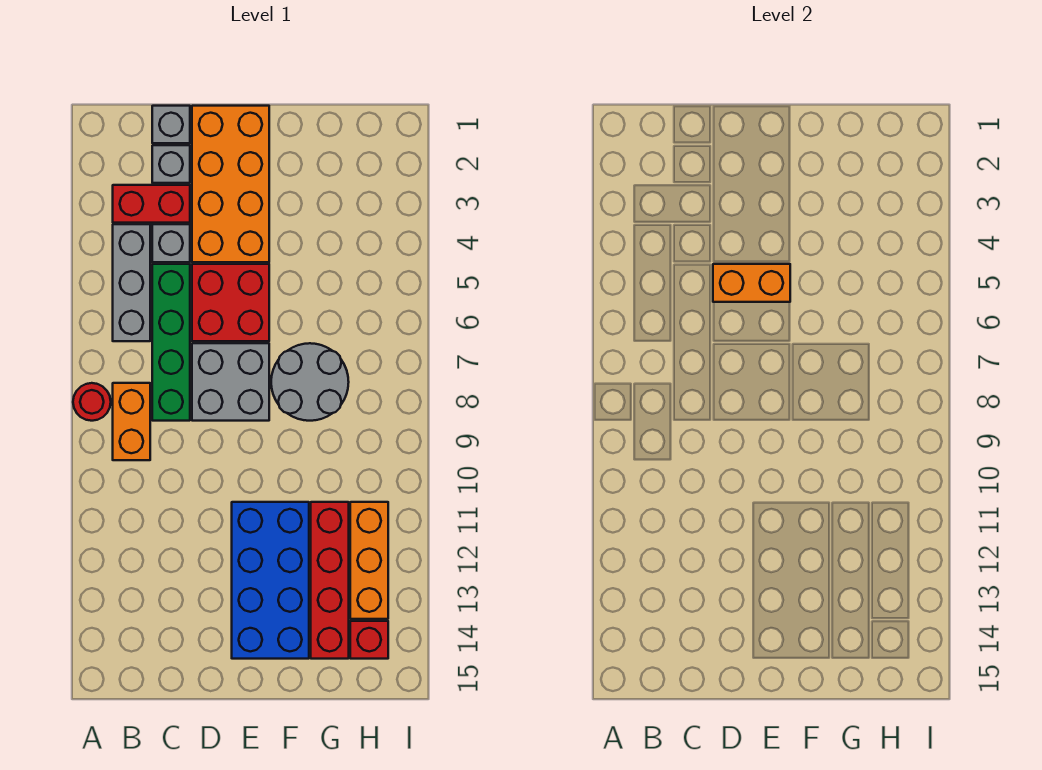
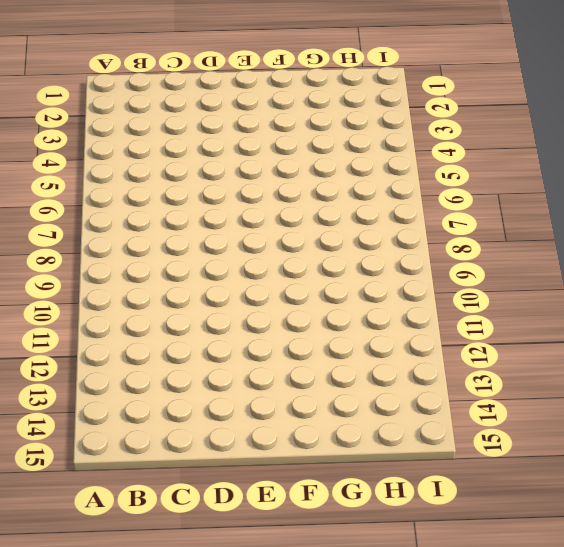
none -> red round brick A8 level 1
none -> red brick B3:C3 level 1
none -> grey brick B4:B6 level 1

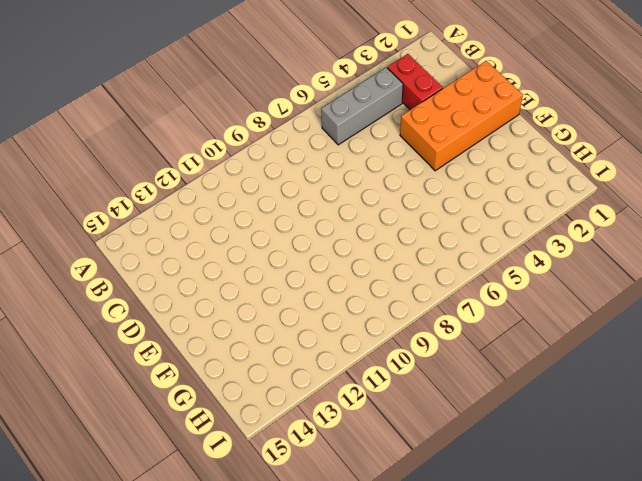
none -> red round brick A8 level 1
none -> orange brick B8:B9 level 1
none -> grey brick C1 level 1

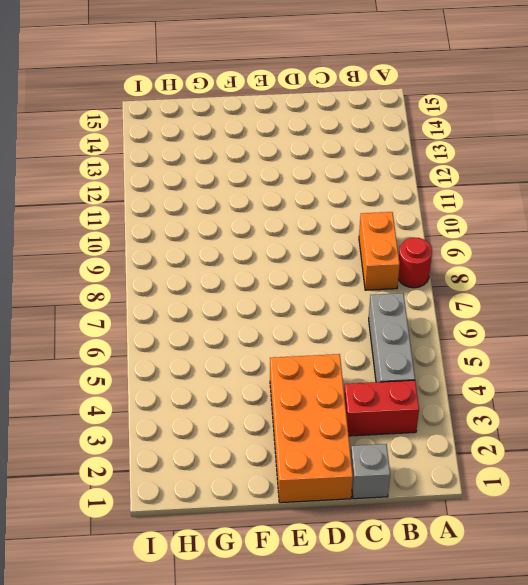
none -> grey brick C2 level 1
none -> grey brick C4 level 1
none -> green brick C5:C8 level 1

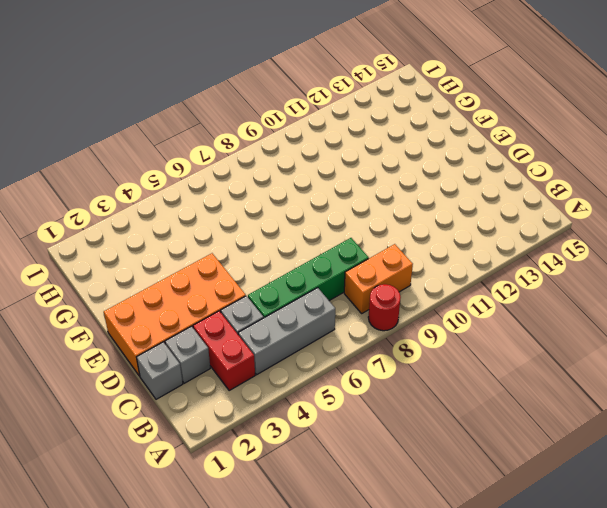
none -> red brick D5:E6 level 1
none -> grey brick D7:E8 level 1
none -> blue brick E11:F14 level 1

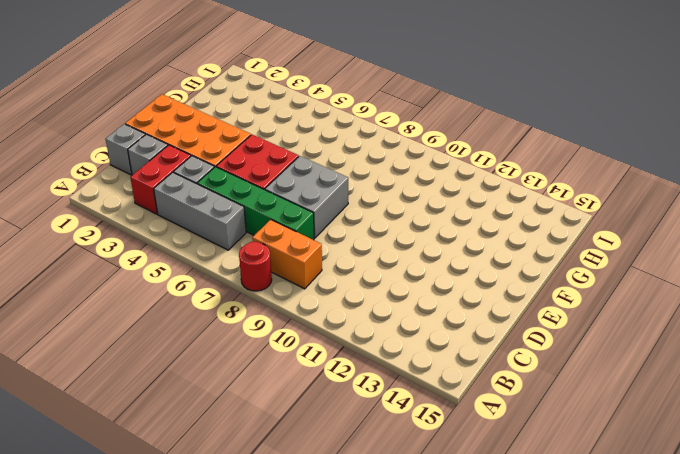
none -> blue brick E11:F14 level 1
none -> grey round brick F7:G8 level 1
none -> red brick G11:G14 level 1

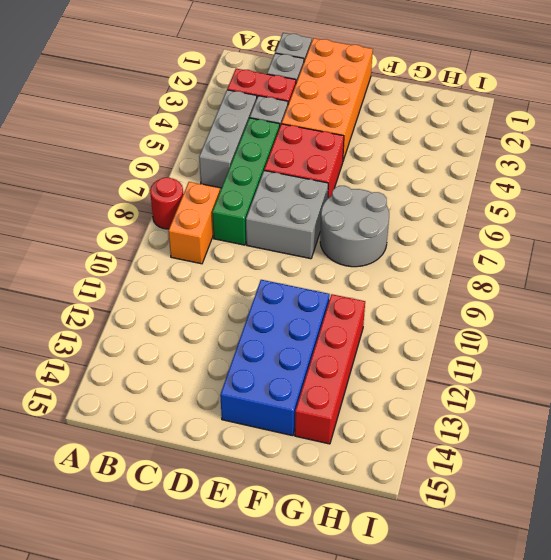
none -> orange brick H11:H13 level 1
none -> red brick H14 level 1
none -> orange brick D5:E5 level 2

